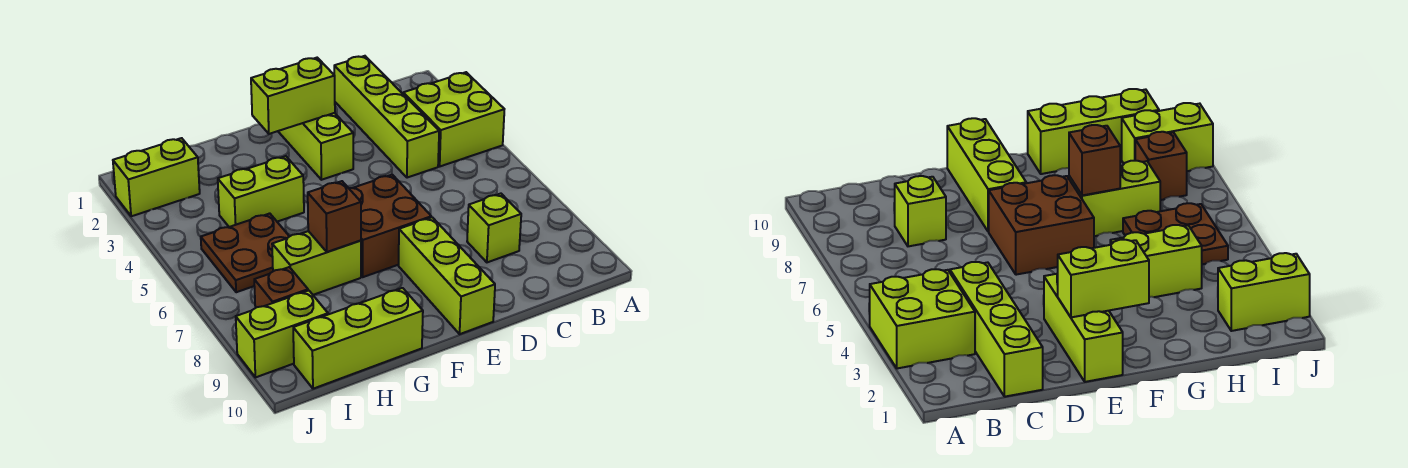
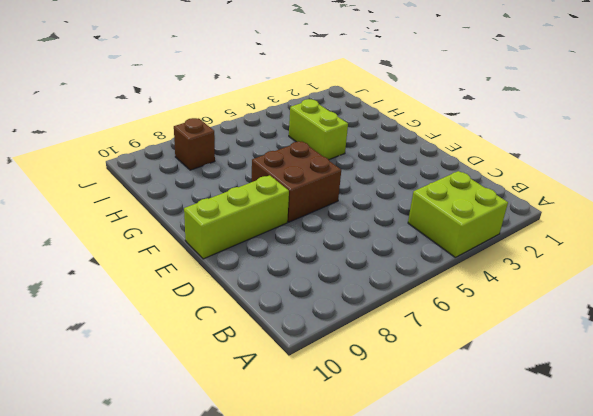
none -> lime brick C1:C4 level 1
none -> lime brick C8 level 1
none -> lime brick E1:E3 level 1

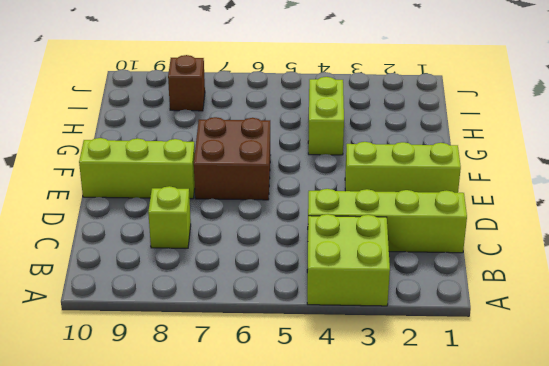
none -> lime brick G7:H7 level 1
none -> lime brick G10:I10 level 1
none -> brown plate H5:I6 level 1

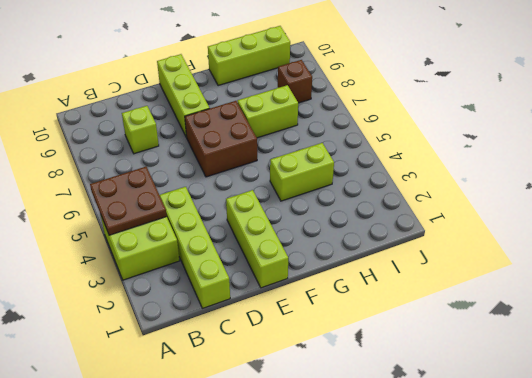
brown plate A4:B5 level 2 -> brown plate H5:I6 level 1
none -> lime brick I2:J2 level 1
none -> lime brick I9:J9 level 1
none -> lime brick E2:F2 level 2

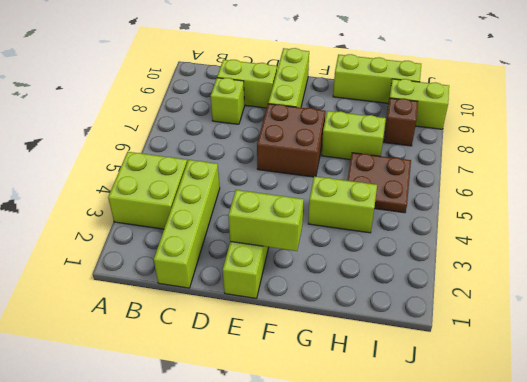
lime brick C9:D9 level 1 -> lime brick I2:J2 level 1
none -> brown brick G7 level 2

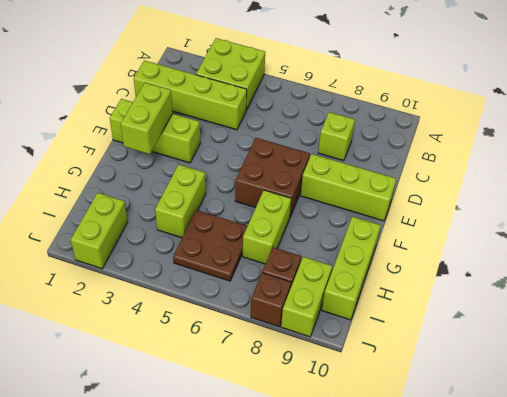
brown brick J8 level 1 -> brown brick G7 level 2

